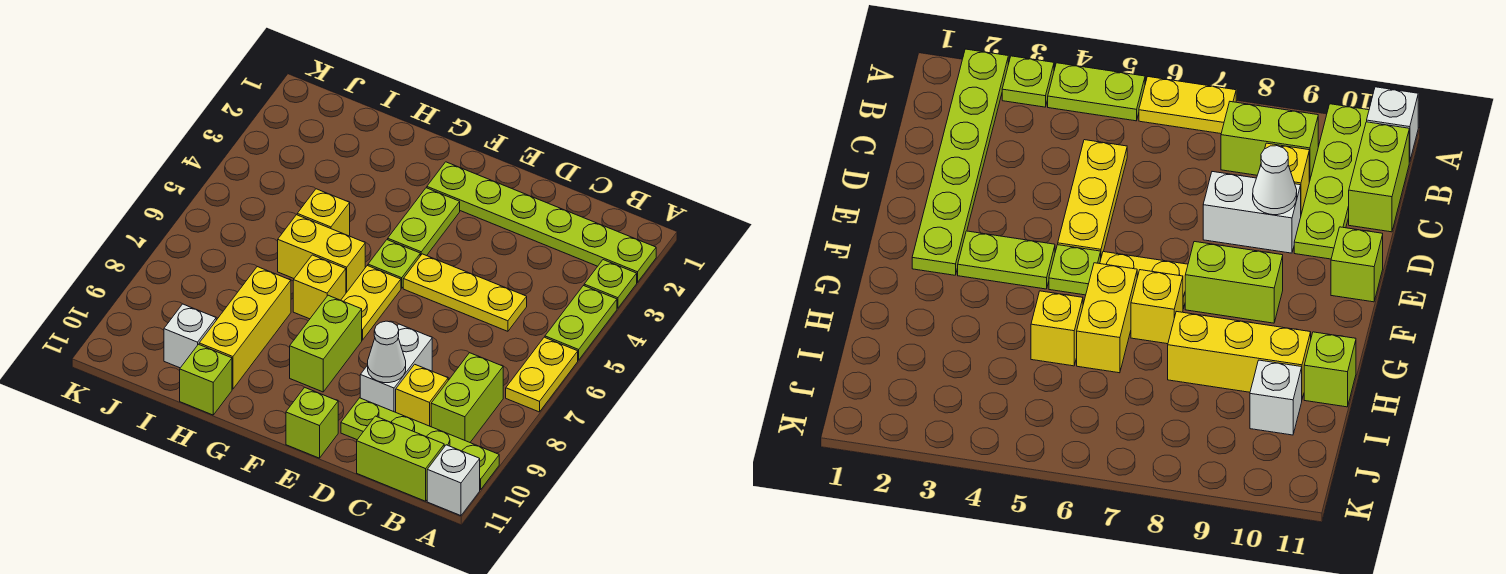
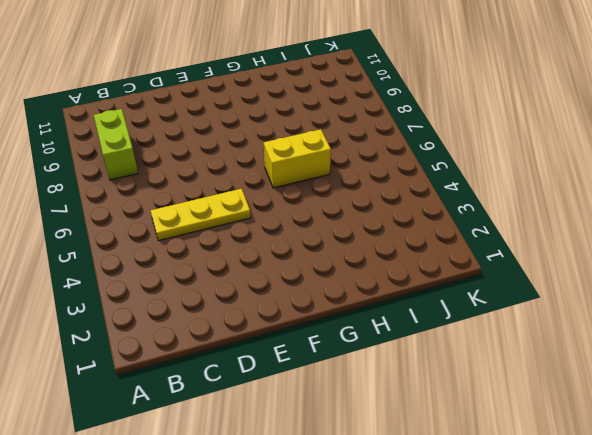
none -> lime plate A2:F2 level 1
none -> lime plate A3 level 1
none -> lime plate A4:A5 level 1

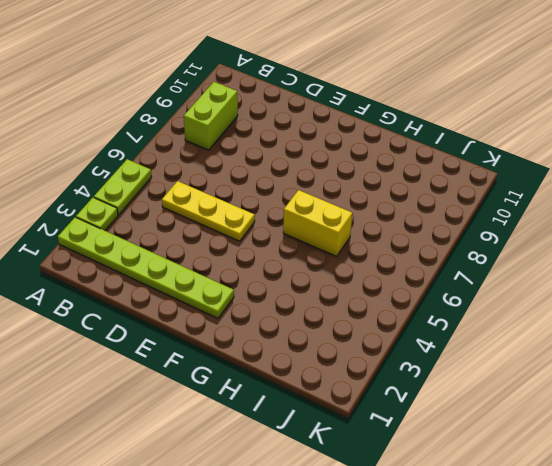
none -> yellow plate A6:A7 level 1
none -> lime plate A10:D10 level 1
none -> white brick A11 level 1

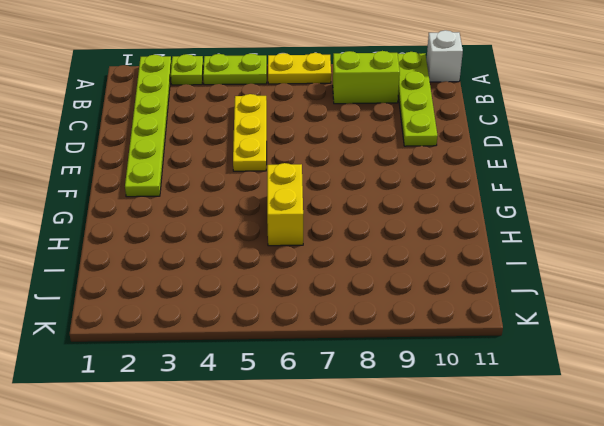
none -> lime brick B11:C11 level 1
none -> yellow brick C9 level 1
none -> white brick D8:D9 level 1

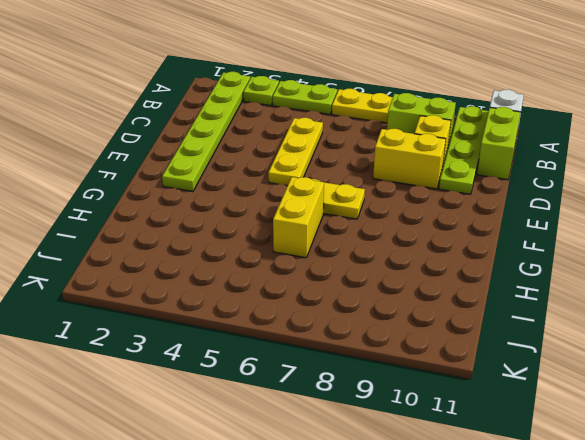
yellow brick D8:D9 level 1 -> white brick D8:D9 level 1
none -> lime brick E11 level 1
none -> lime plate F3:F4 level 1
none -> lime plate F5 level 1

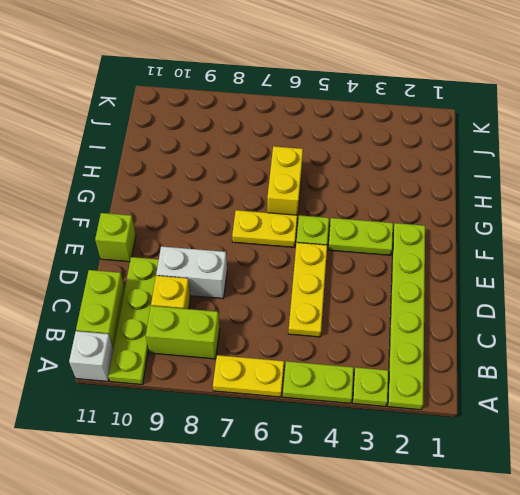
none -> lime brick F8:F9 level 1
none -> yellow brick G7 level 1
none -> yellow brick H5 level 1

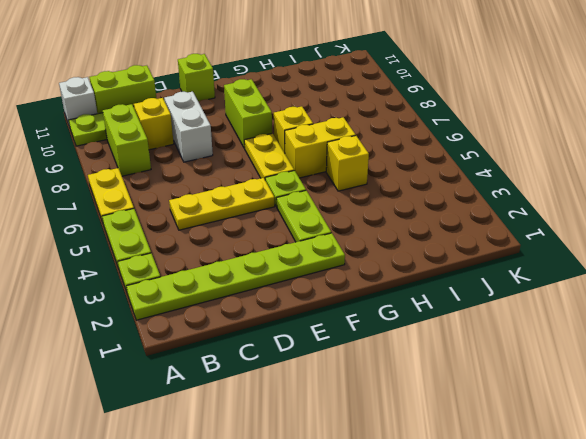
none -> yellow brick H8:H10 level 1
none -> lime brick H11 level 1
none -> white brick I10 level 1

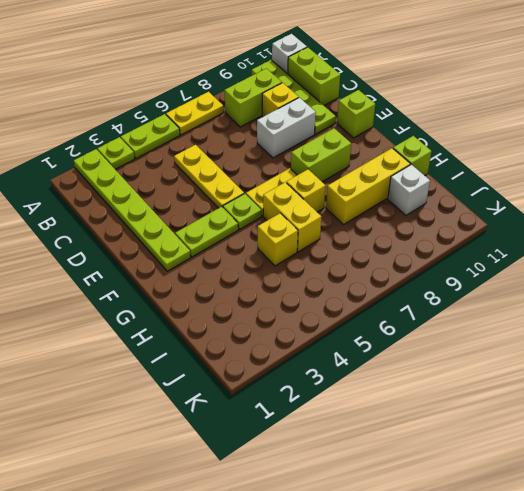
none -> white cone D9 level 2

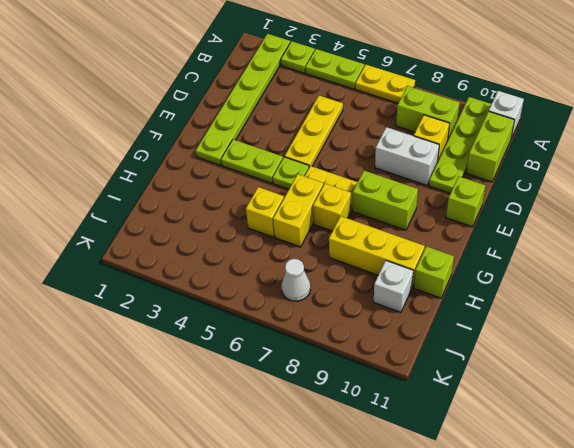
white cone J7 level 1 -> white cone D9 level 2

